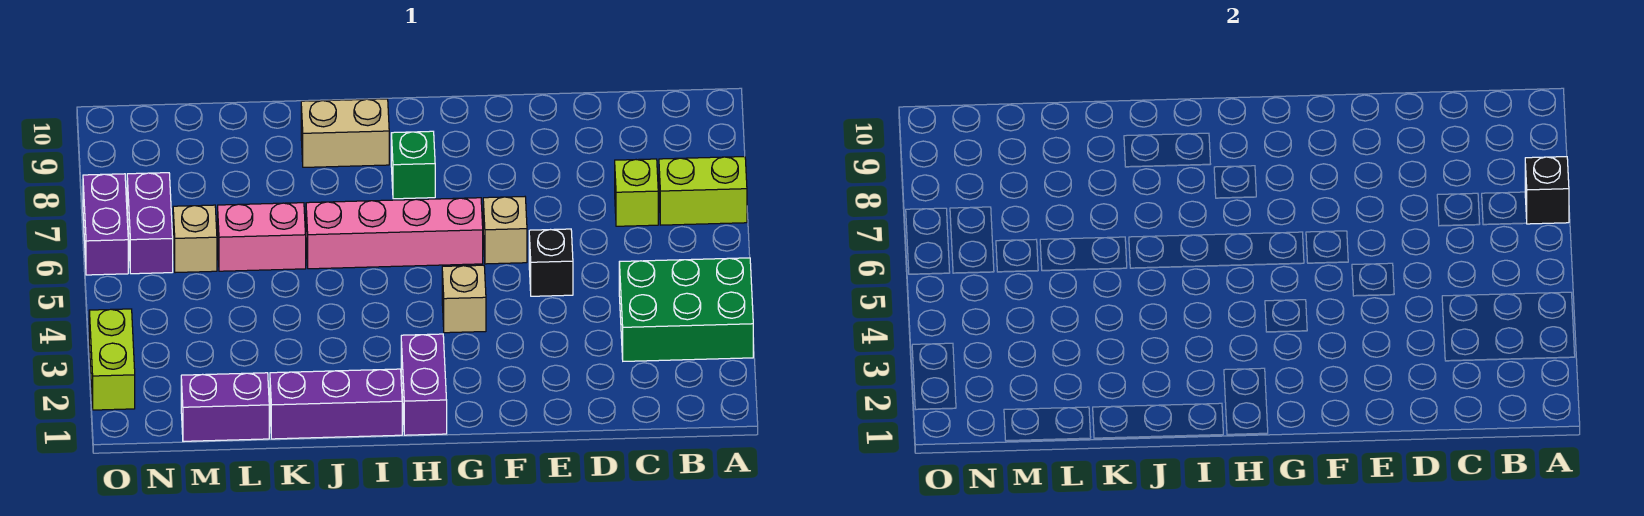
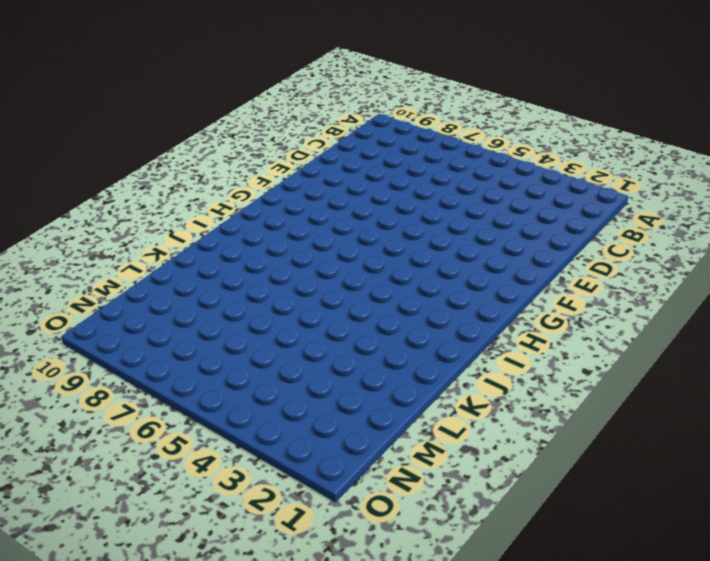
none -> green brick A3:C4 level 1
none -> lime brick A7:B7 level 1
none -> lime brick C7 level 1

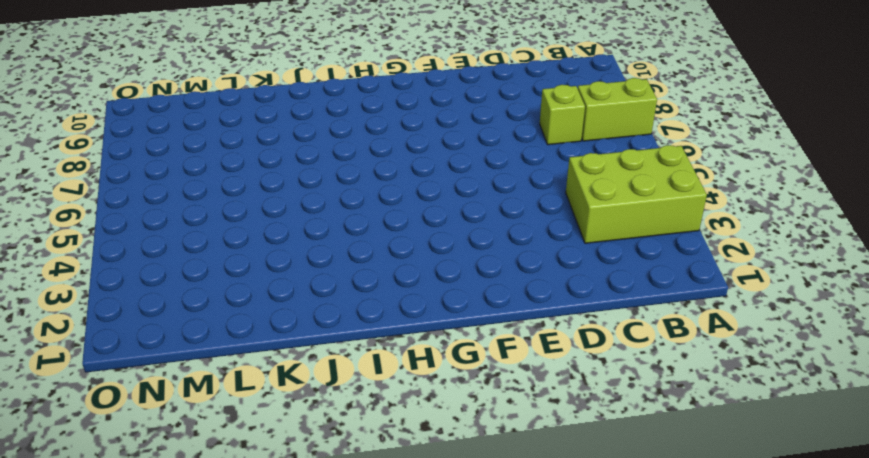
lime brick A3:C4 level 1 -> green brick A3:C4 level 1
none -> black brick E5 level 1
none -> tan brick F6 level 1
none -> tan brick G4 level 1

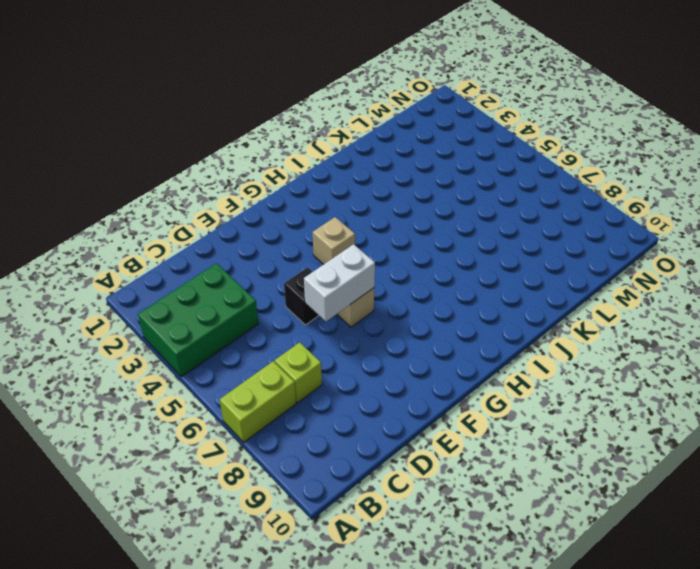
white brick E6:F6 level 2 -> none
none -> pink brick G6:J6 level 1
none -> purple brick H1:H2 level 1
none -> green brick H8 level 1

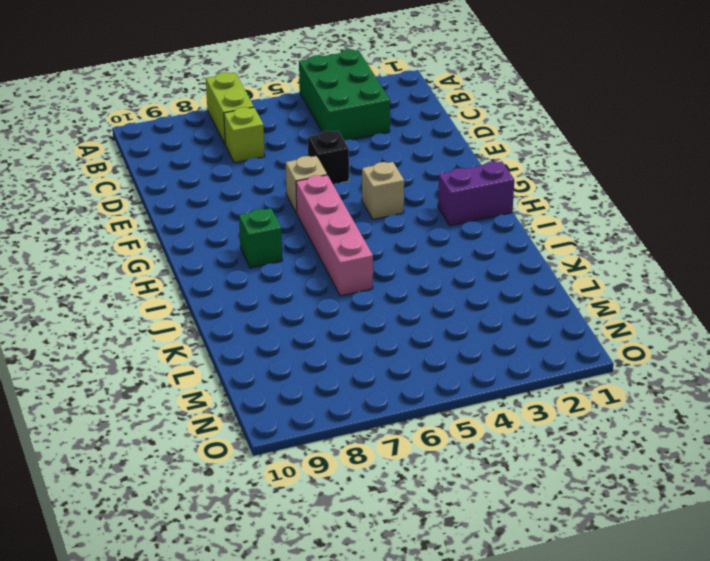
none -> purple brick I1:K1 level 1
none -> tan brick I9:J9 level 1
none -> pink brick K6:L6 level 1

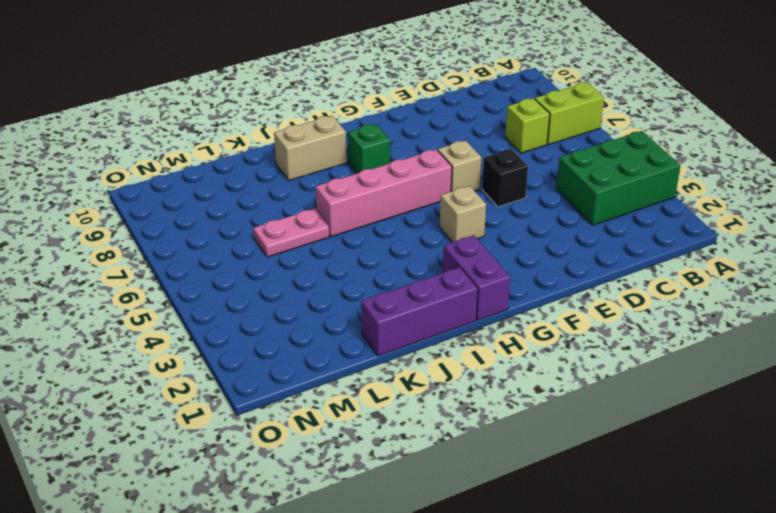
pink plate K6:L6 level 1 -> pink brick K6:L6 level 1
none -> purple brick L1:M1 level 1
none -> tan brick M6 level 1
none -> purple brick N6:N7 level 1

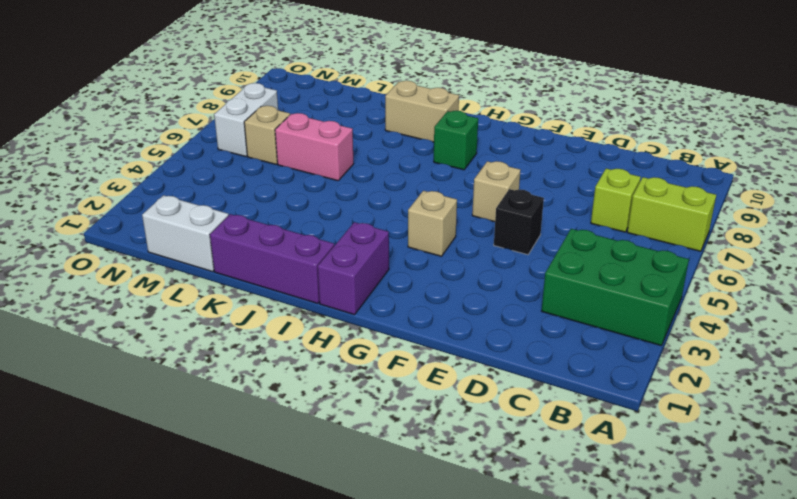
white brick L1:M1 level 1 -> purple brick L1:M1 level 1
white brick N6:N7 level 1 -> purple brick N6:N7 level 1
none -> pink brick G6:J6 level 1
none -> lime brick O2:O3 level 1
none -> purple brick O6:O7 level 1

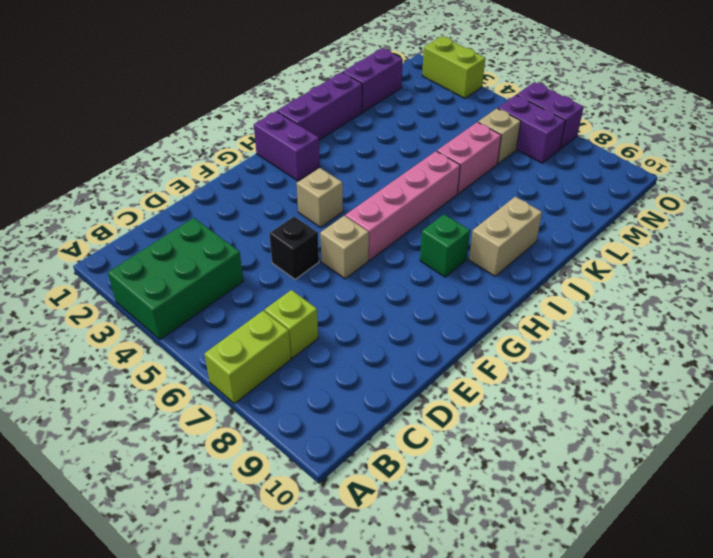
none -> black brick A7 level 2

